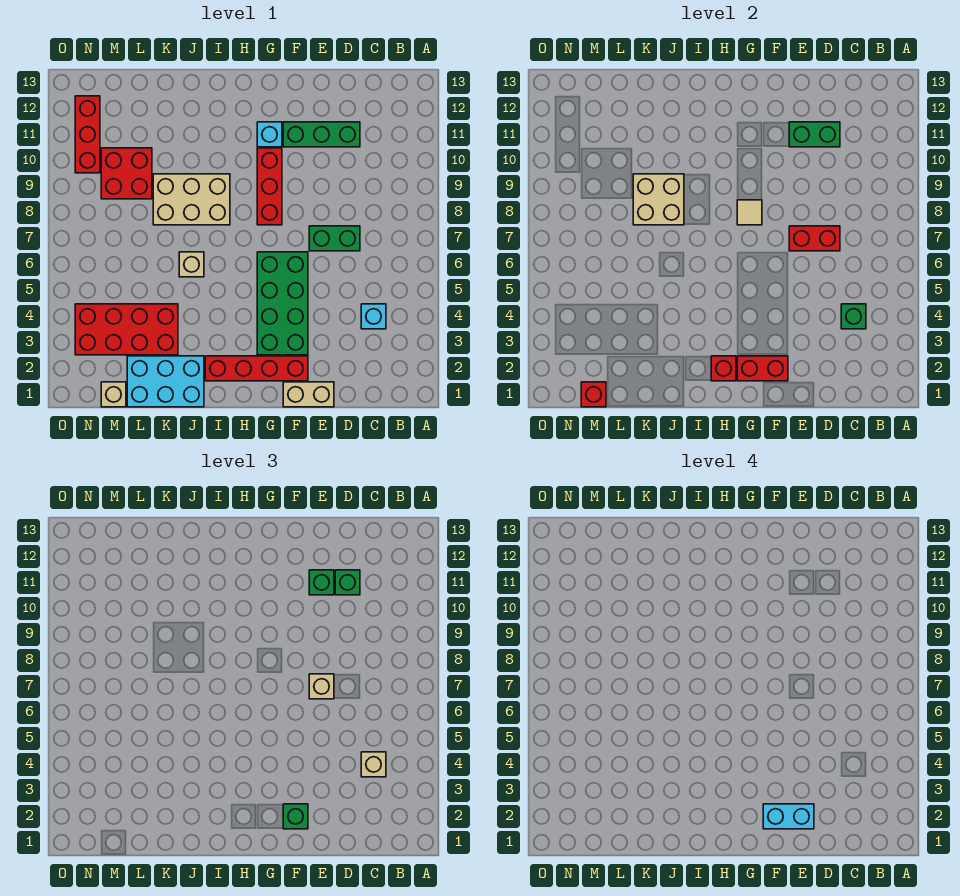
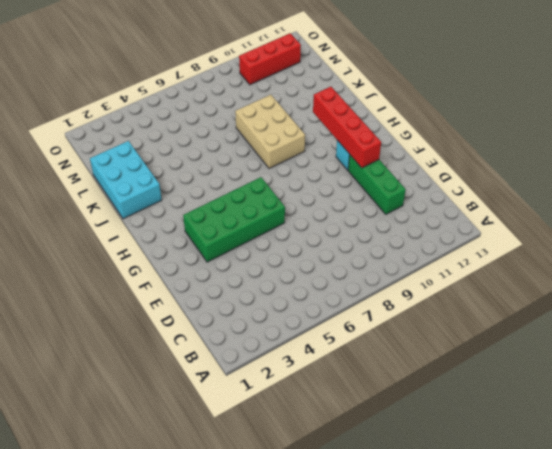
red brick F11:I11 level 2 -> red brick F2:I2 level 1
none -> cyan brick C4 level 1
none -> green brick D7:E7 level 1
none -> tan brick E1:F1 level 1

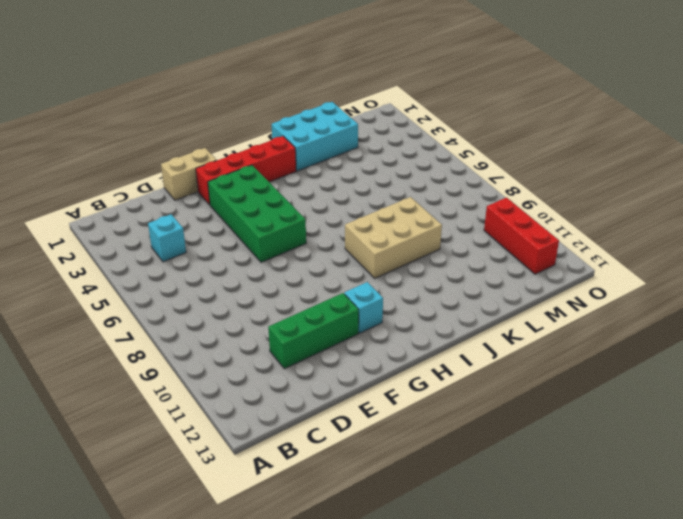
none -> green brick D7:E7 level 1
none -> red brick G8:G10 level 1
none -> tan brick J6 level 1

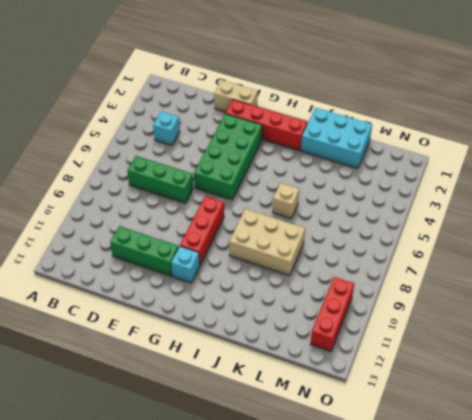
green brick C7:E7 level 1 -> green brick D7:E7 level 1
none -> red brick K3:N4 level 1
none -> red brick L9:M10 level 1
none -> tan brick M1 level 1

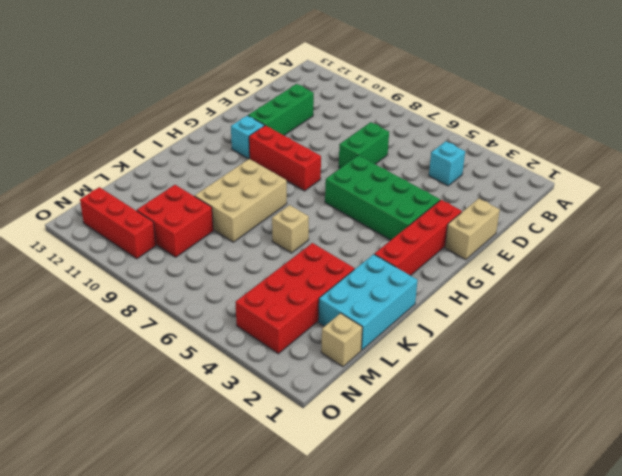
none -> green brick C4 level 2
none -> red brick D7:E7 level 2
none -> green brick D11:E11 level 2

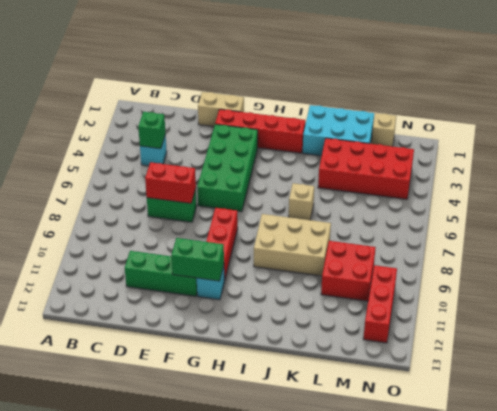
green brick F11:G11 level 2 -> green brick D11:E11 level 2
none -> red brick F2:G2 level 2
none -> tan tile G8 level 2
none -> red brick H2 level 2

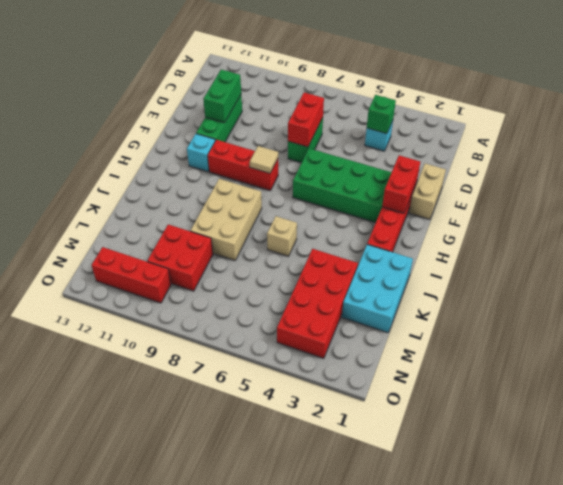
none -> tan brick M1 level 1
none -> red brick H2 level 2
none -> tan brick J8:K9 level 2

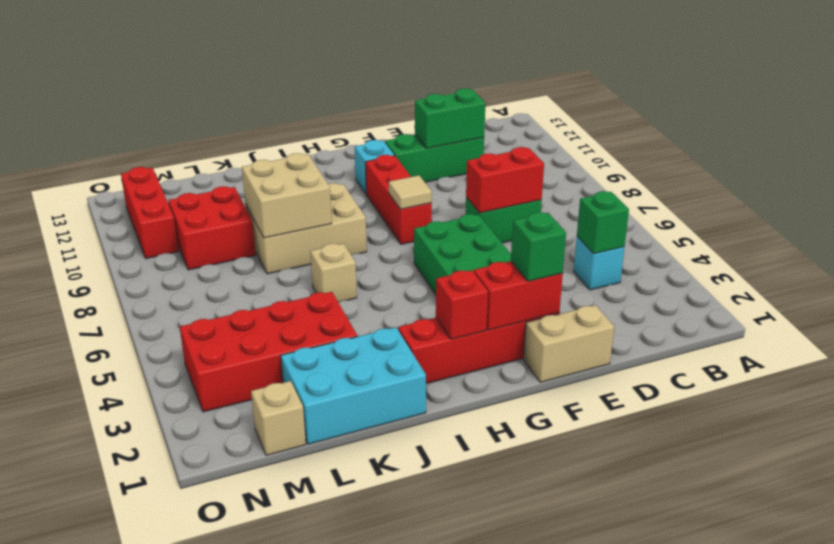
none -> red brick M1 level 2
none -> tan brick C4 level 3
none -> green brick D11 level 3

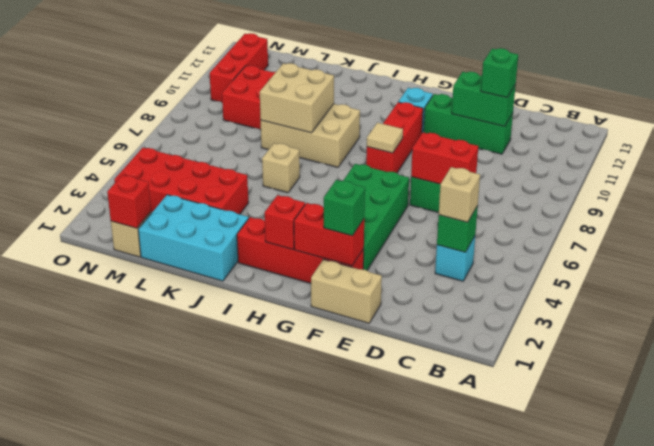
none -> tan brick E7 level 3
none -> green brick E11 level 3
none -> cyan brick E2:F2 level 4

